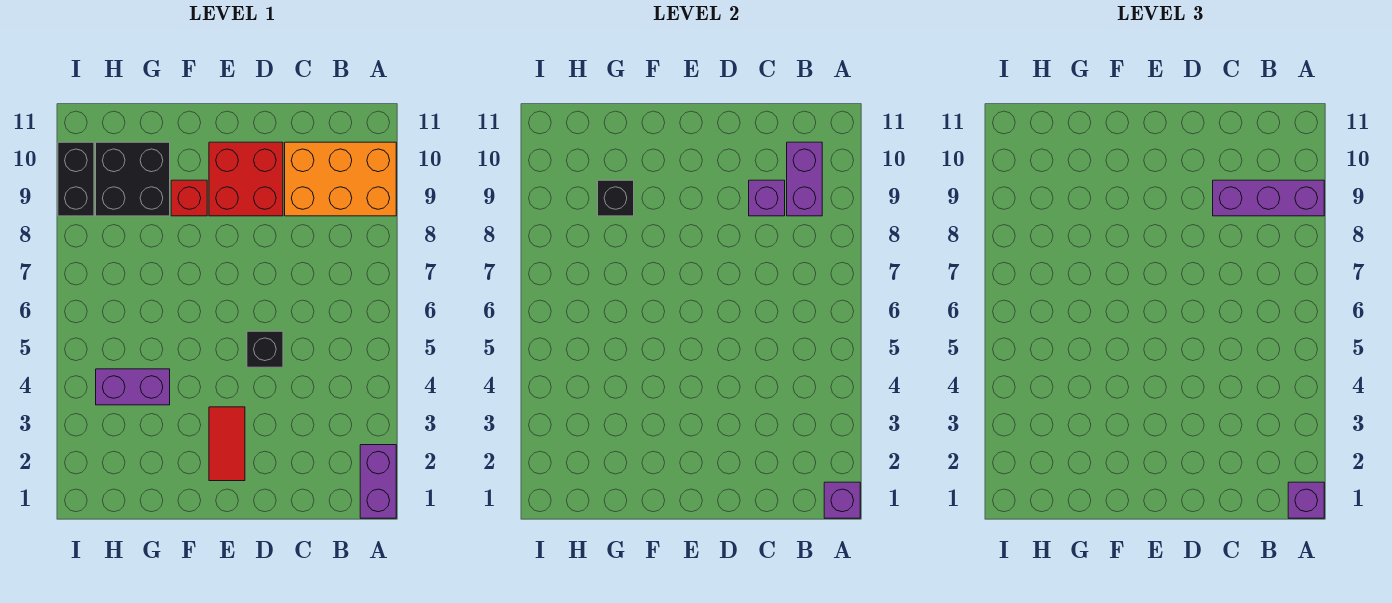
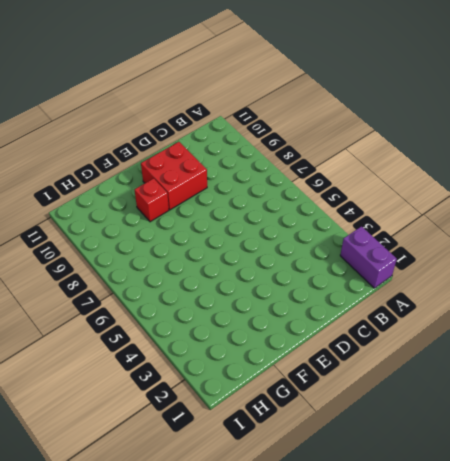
none -> orange brick A9:C10 level 1
none -> black brick D5 level 1
none -> red tile E2:E3 level 1

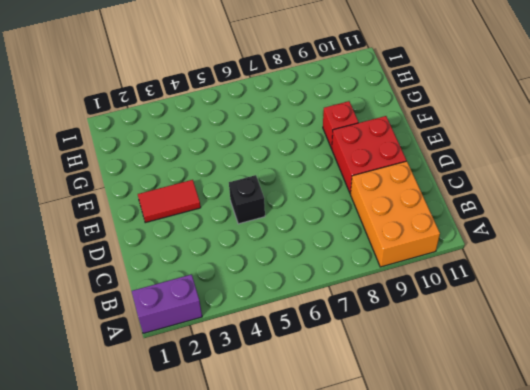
none -> purple brick G4:H4 level 1
none -> black brick G9:H10 level 1
none -> black brick I9:I10 level 1

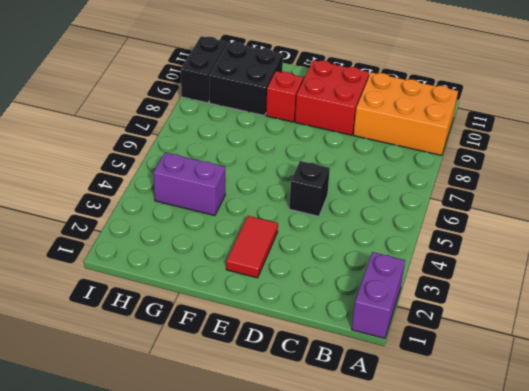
none -> purple brick A1 level 2
none -> purple brick B9:B10 level 2
none -> purple brick C9 level 2

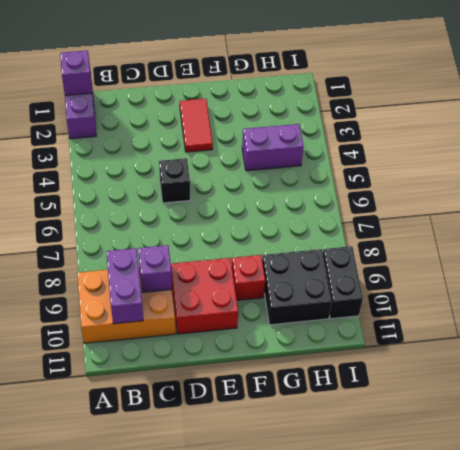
none -> black brick G9 level 2
none -> purple brick A1 level 3
none -> purple brick A9:C9 level 3

